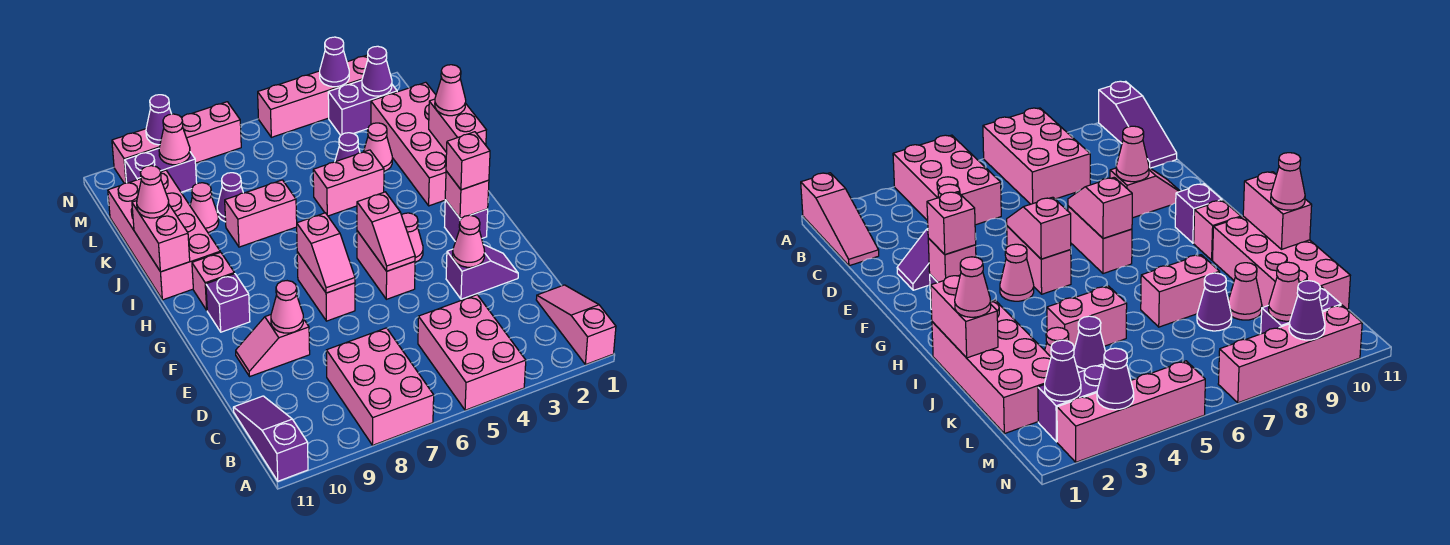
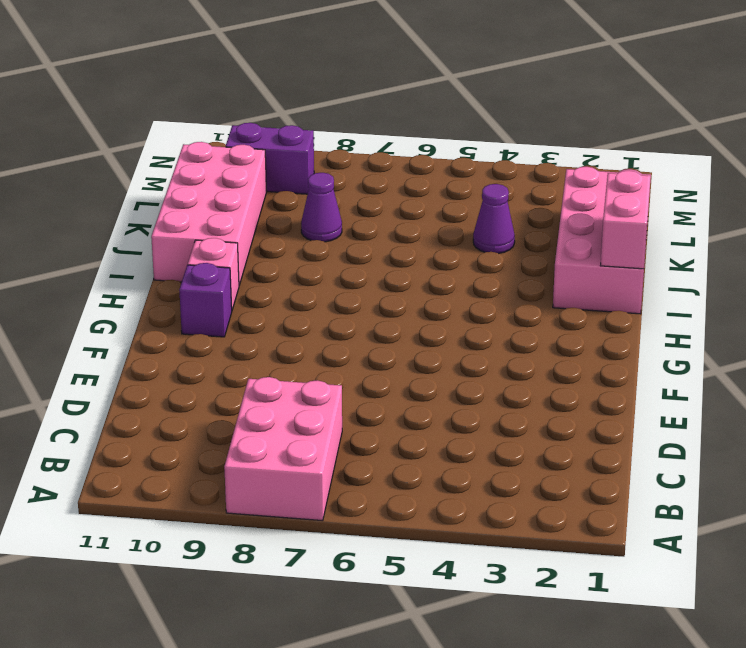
none -> pink slope A1:C1 level 1 top A
none -> pink brick A4:C5 level 1
none -> purple slope A11:C11 level 1 top A
none -> purple slope E2:E3 level 1 top 3

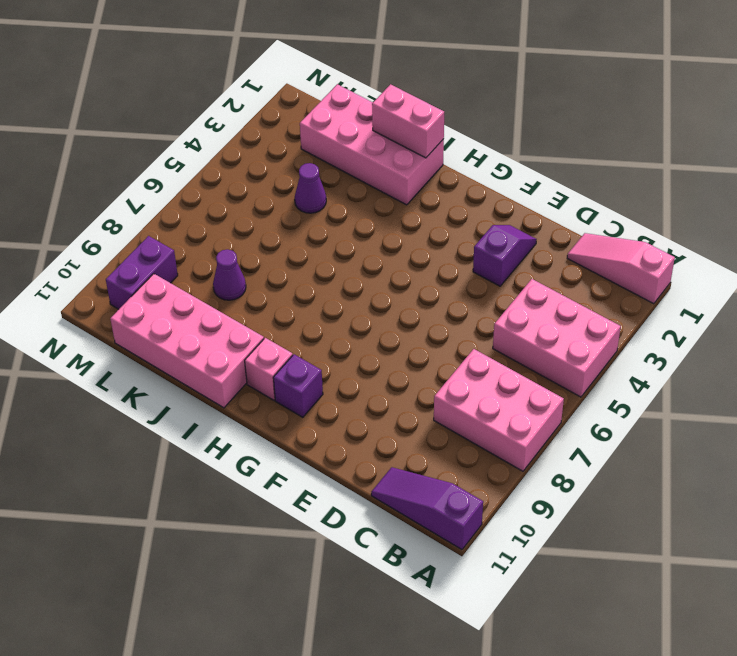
none -> pink slope E9:E10 level 1 top 9
none -> pink brick F5:G5 level 1
none -> pink brick F7:G7 level 1
none -> purple brick G2 level 1

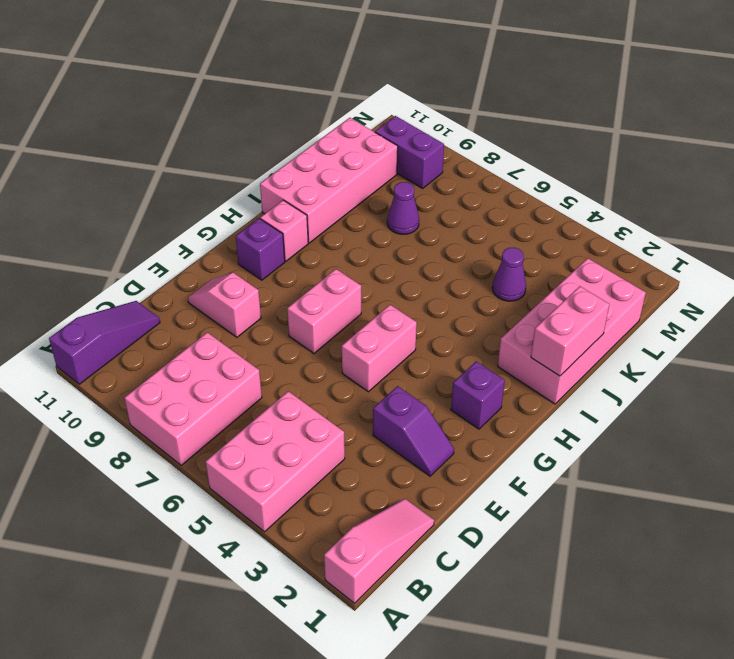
none -> pink cone G4 level 1
none -> pink brick J4:J5 level 1
none -> pink brick J7:J8 level 1
none -> pink cone K3 level 1

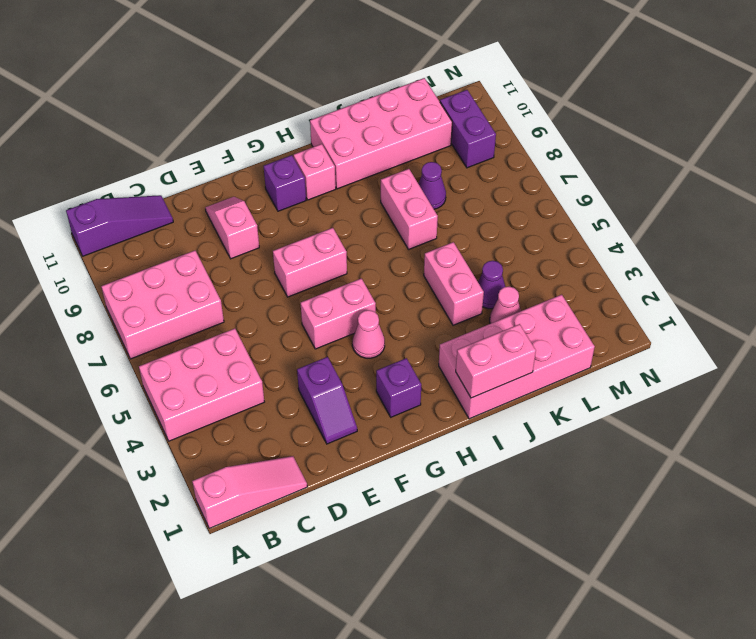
none -> pink cone K9 level 1
none -> purple brick M2:M3 level 1
none -> pink brick N2:N5 level 1
none -> pink brick N7:N10 level 1

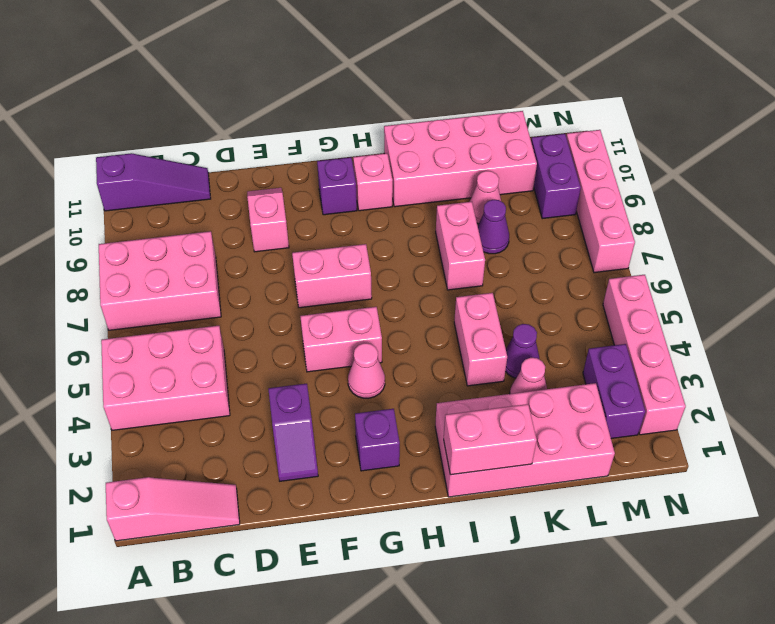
none -> pink cone E3 level 2
none -> pink cone E9 level 2
none -> pink slope F5:G5 level 2 top G
none -> pink slope F7:G7 level 2 top G

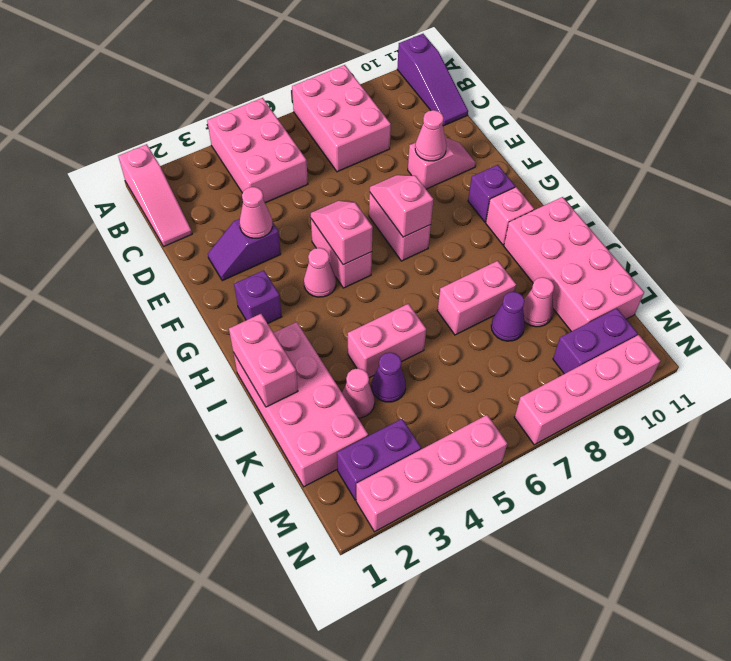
none -> pink brick G2 level 2
none -> pink brick I11:J11 level 2
none -> purple cone M2 level 2
none -> pink cone M9 level 2

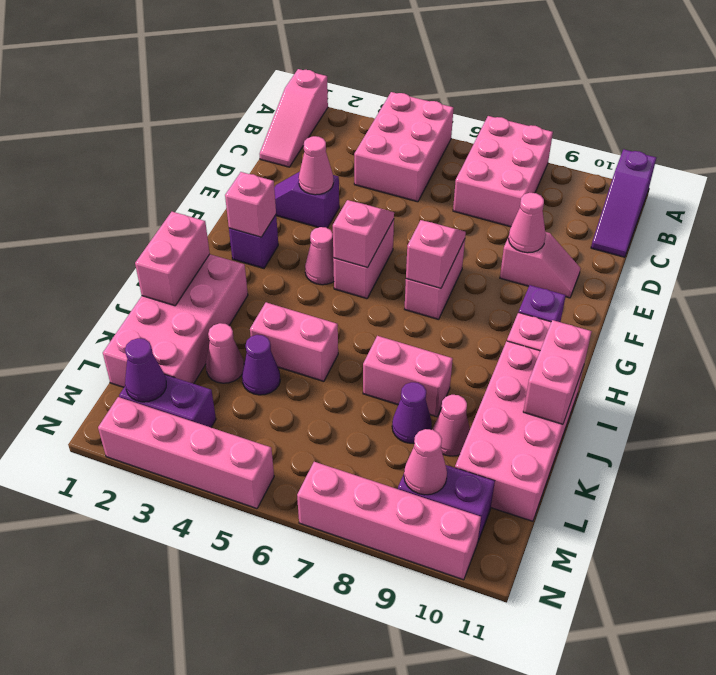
none -> purple cone N3 level 2
none -> purple cone N9 level 2
none -> pink brick G2 level 3
none -> pink cone J1 level 3

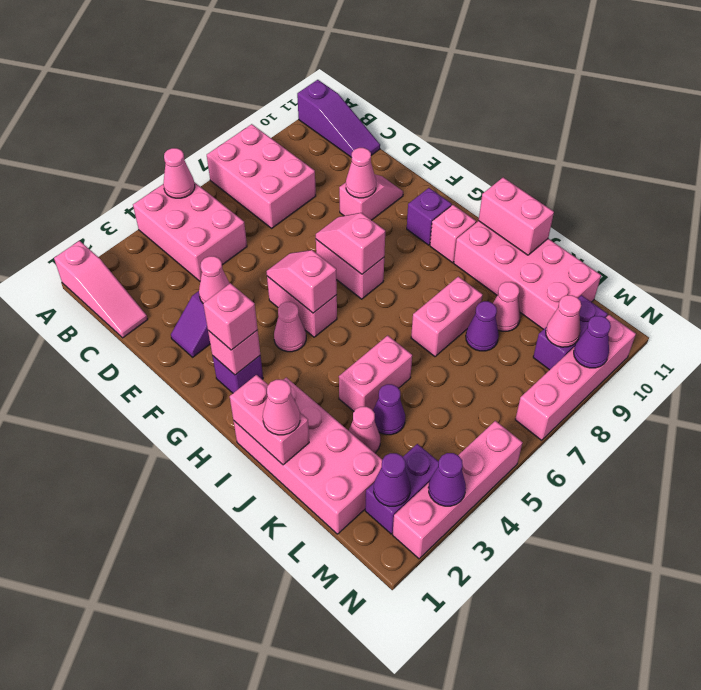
pink cone A5 level 2 -> pink cone J11 level 3

